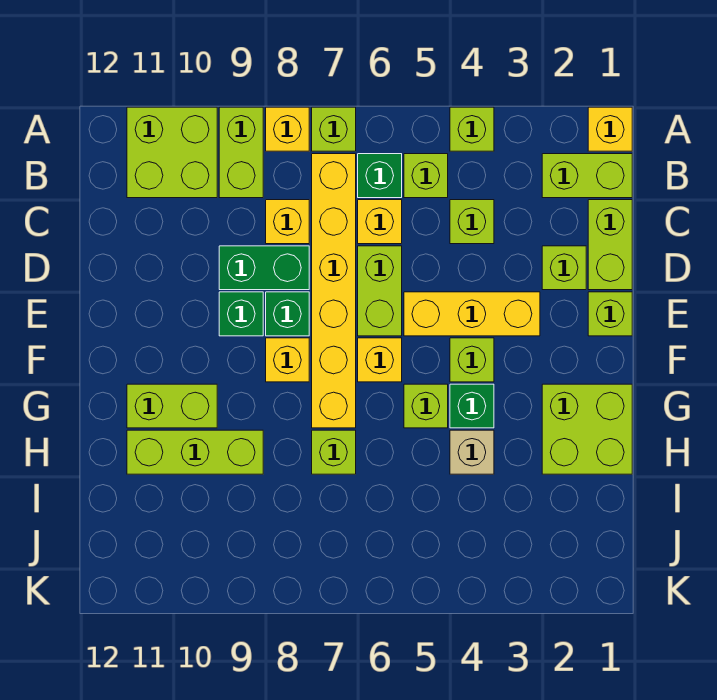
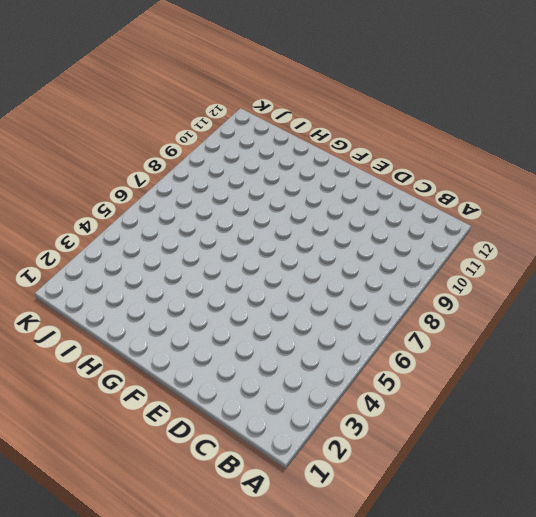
none -> yellow brick A1 level 1
none -> lime brick A4 level 1
none -> lime brick A7 level 1
none -> yellow brick A8 level 1

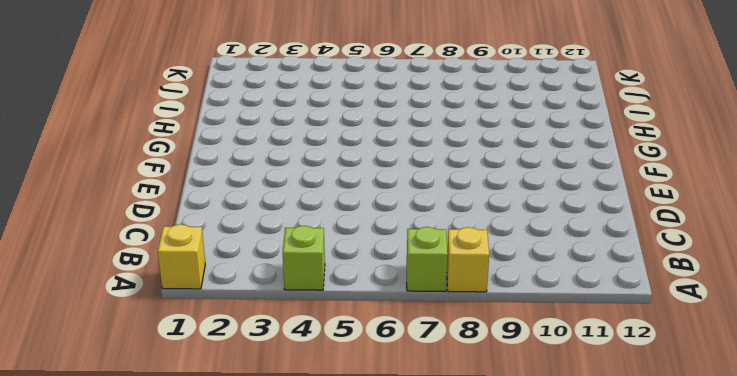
none -> lime brick A9:B9 level 1
none -> lime brick A10:B11 level 1
none -> lime brick B1:B2 level 1
none -> lime brick B5 level 1

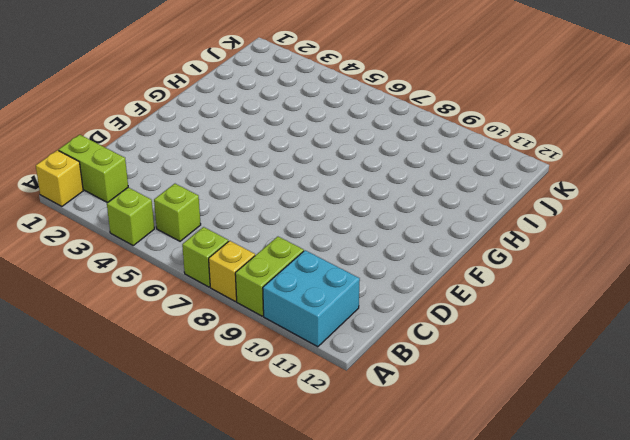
cyan brick A10:B11 level 1 -> lime brick A10:B11 level 1
none -> green brick B6 level 1
none -> yellow brick B7:G7 level 1
none -> lime brick C1:D1 level 1
none -> lime brick C4 level 1

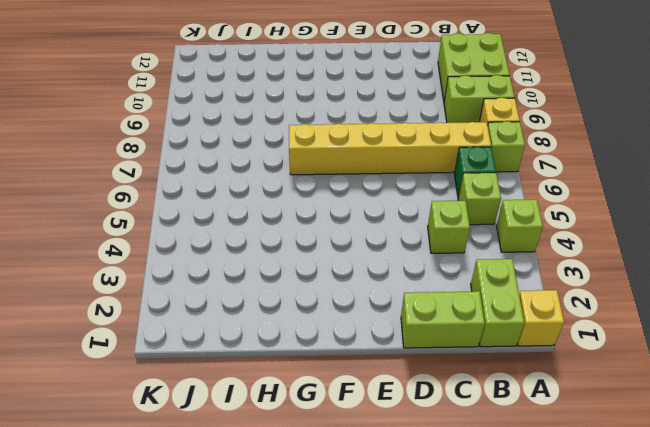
none -> yellow brick C6 level 1
none -> yellow brick C8 level 1
none -> lime brick D2 level 1
none -> lime brick D6:E6 level 1

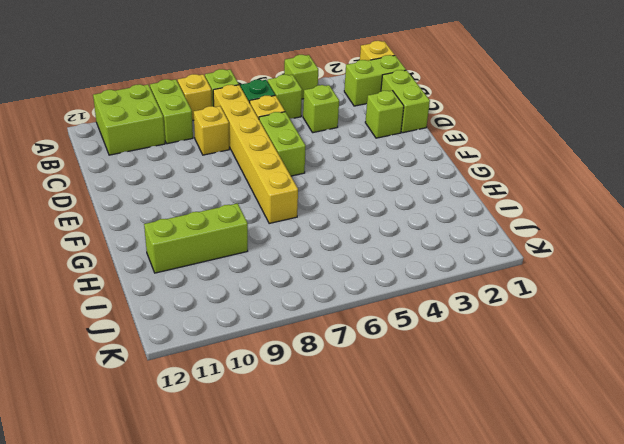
none -> green brick D8:D9 level 1
none -> lime brick E1 level 1
none -> yellow brick E3:E5 level 1
none -> green brick E8 level 1

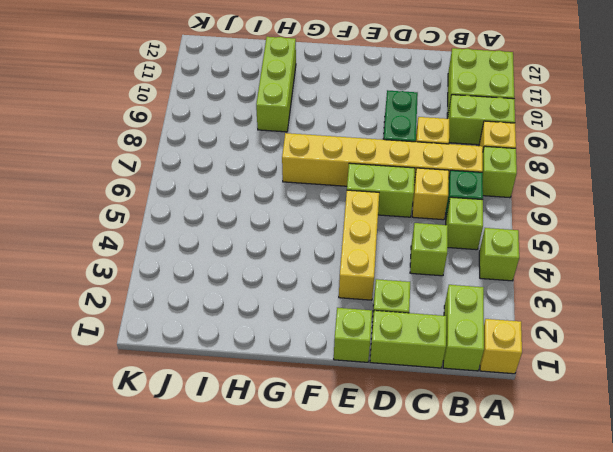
none -> green brick E8 level 1
none -> green brick E9 level 1
none -> lime brick F4 level 1
none -> yellow brick F6 level 1

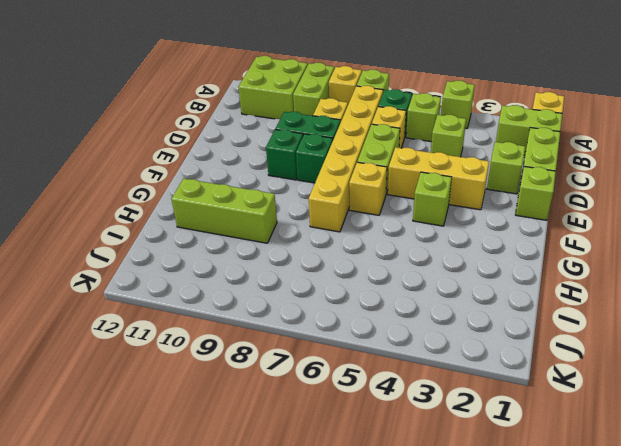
none -> yellow brick F8 level 1
none -> lime brick G1:H2 level 1
none -> green brick G4 level 1
none -> lime brick G5 level 1

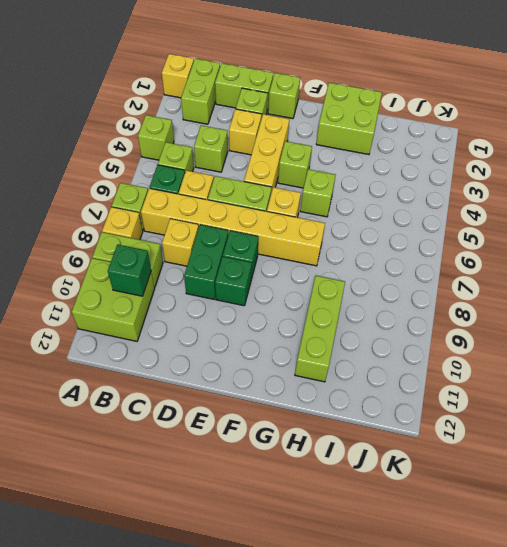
green brick B10 level 2 -> green brick G4 level 1
yellow brick D3 level 1 -> yellow brick F8 level 1
none -> lime brick G10:G11 level 1
none -> tan brick H4 level 1
none -> lime brick H7 level 1

